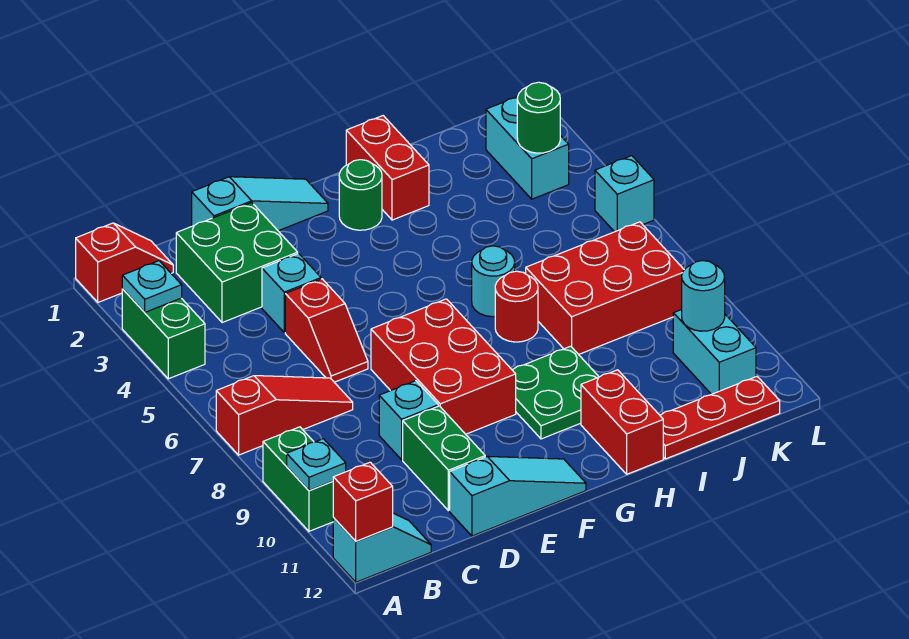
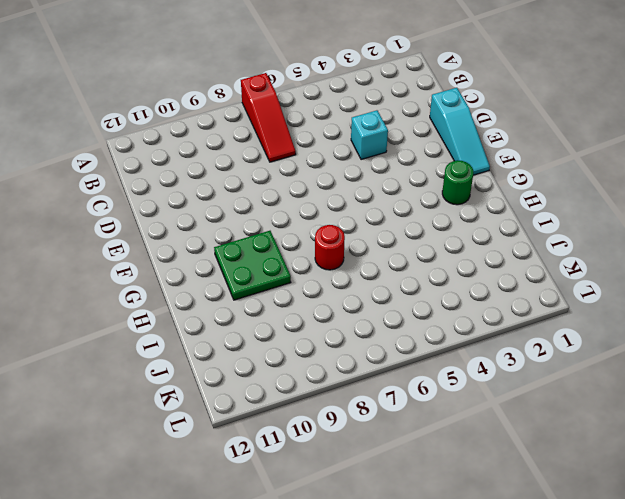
none -> red slope A1:B1 level 1 top A
none -> green brick A3:A4 level 1
none -> green brick A9:A10 level 1

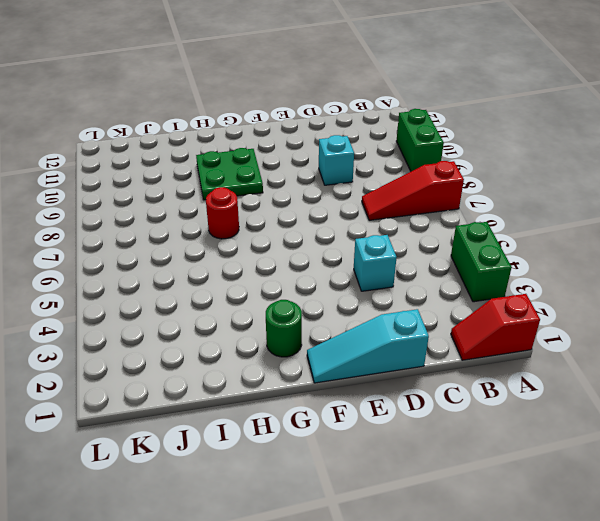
none -> cyan slope A12:B12 level 1 top A
none -> green brick C2:D3 level 1
none -> red slope D5:D6 level 1 top 5

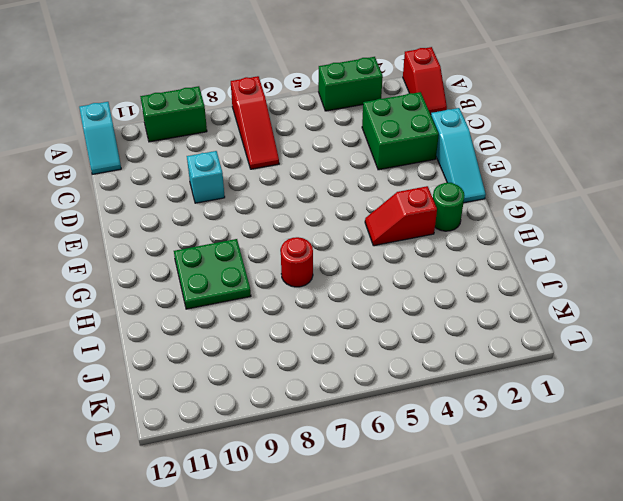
red slope G3:G4 level 1 top 3 -> red slope D5:D6 level 1 top 5
none -> cyan brick D4 level 1
none -> green brick D10:D11 level 1
none -> cyan slope D12:F12 level 1 top D

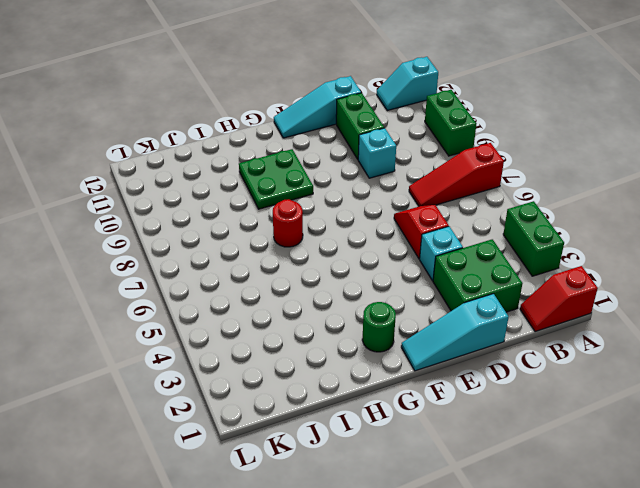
none -> red brick E7:F9 level 1
none -> red brick H1:H2 level 1
none -> cyan round brick H6 level 1

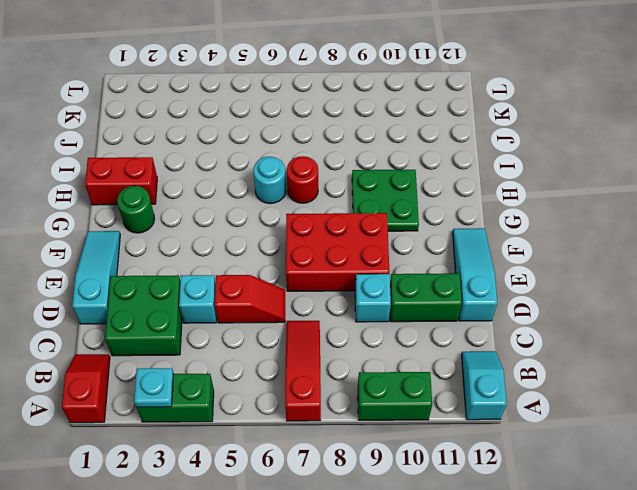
none -> red brick H11:H12 level 1
none -> red brick I7:K8 level 1
none -> red plate I12:K12 level 1

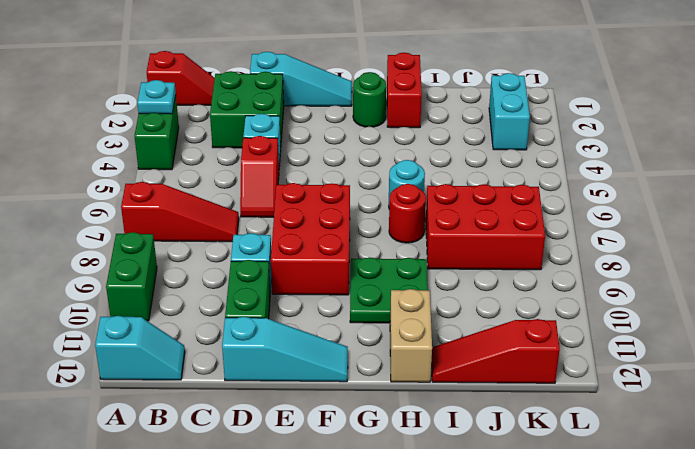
tan brick H11:H12 level 1 -> red brick H11:H12 level 1
red slope I12:K12 level 1 top K -> red plate I12:K12 level 1
none -> cyan brick K10:K11 level 1
none -> cyan brick L5 level 1
none -> cyan plate A10 level 2

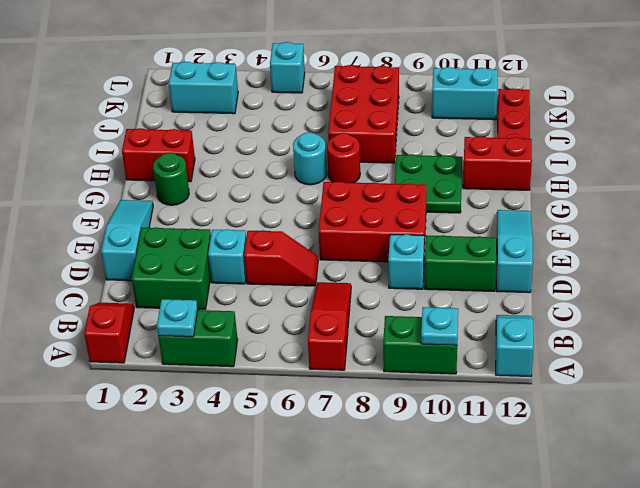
none -> red brick A12 level 2
none -> green round brick K3 level 2
none -> cyan round brick K10 level 2

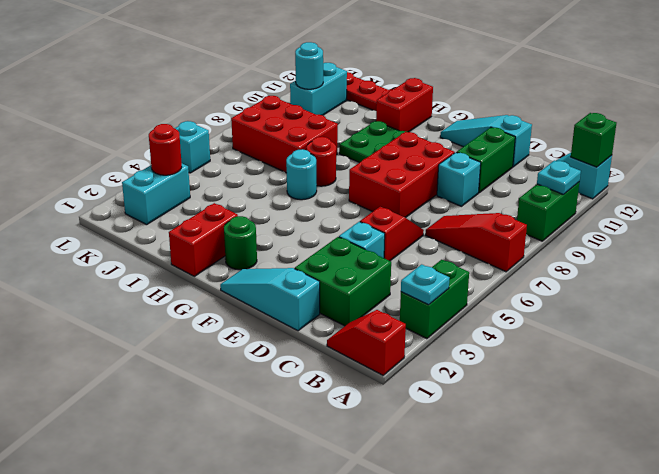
green brick A12 level 2 -> red brick A12 level 2
red round brick K3 level 2 -> green round brick K3 level 2

